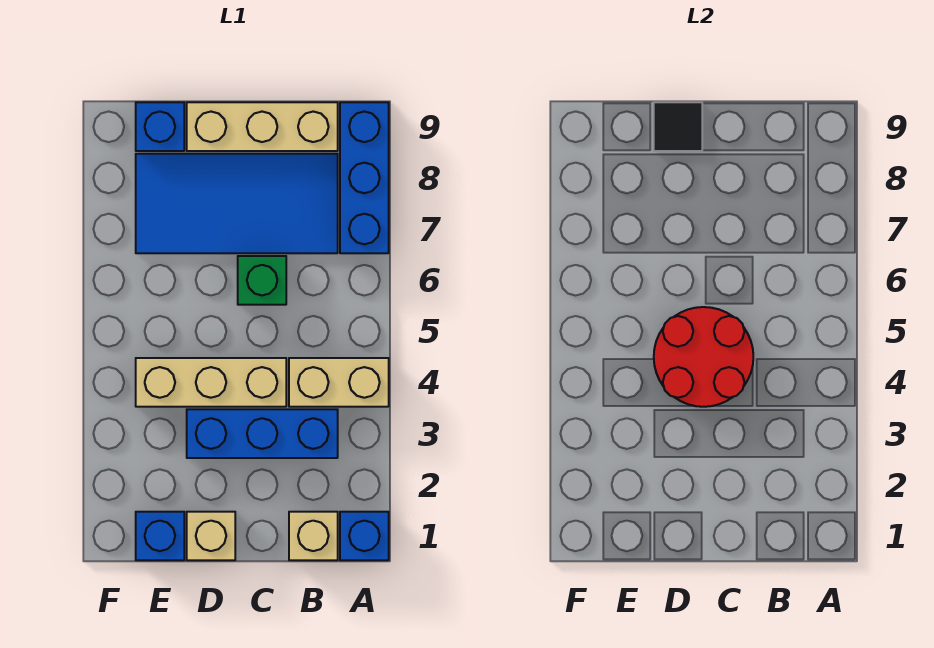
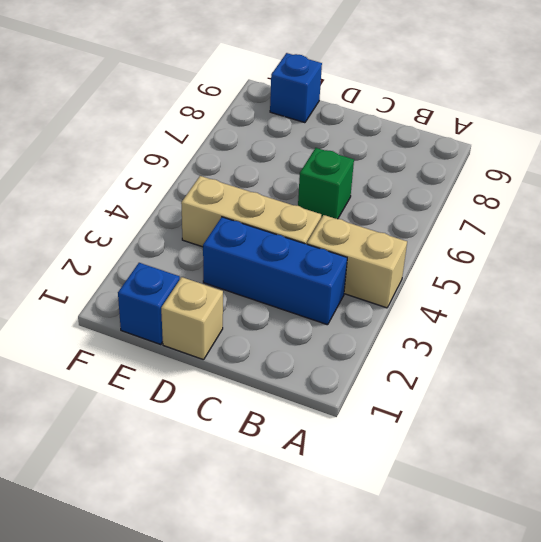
none -> blue brick A1 level 1
none -> blue brick A7:A9 level 1
none -> tan brick B1 level 1

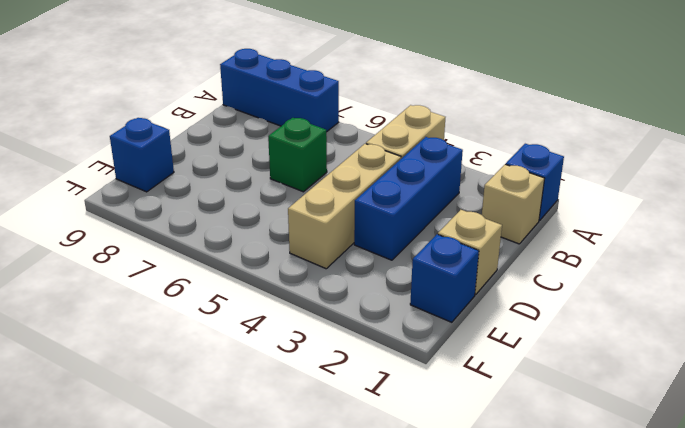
none -> blue tile B7:E8 level 1
none -> tan brick B9:D9 level 1
none -> red round brick C4:D5 level 2

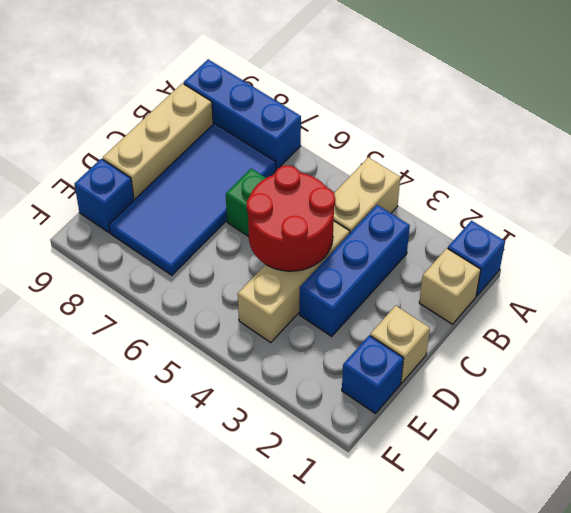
none -> black tile D9 level 2

